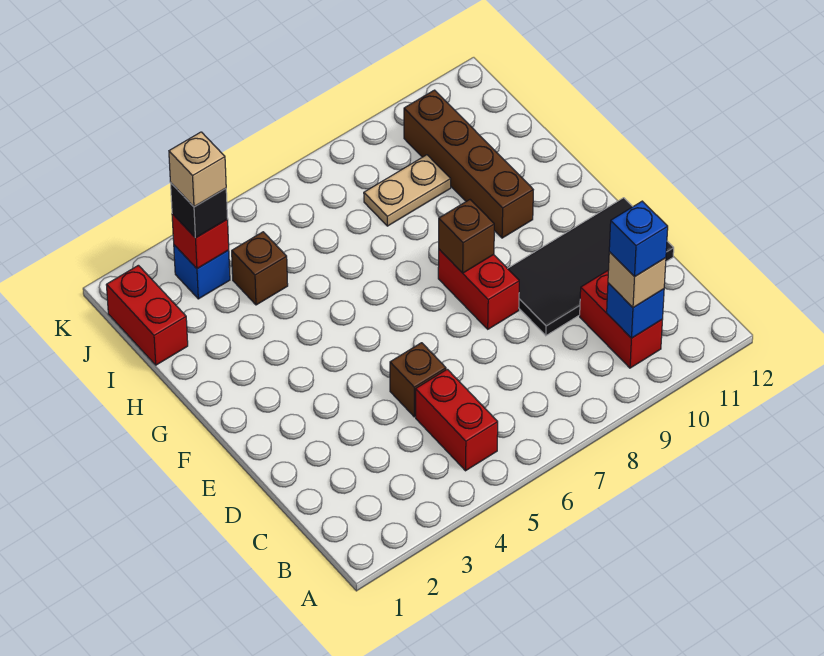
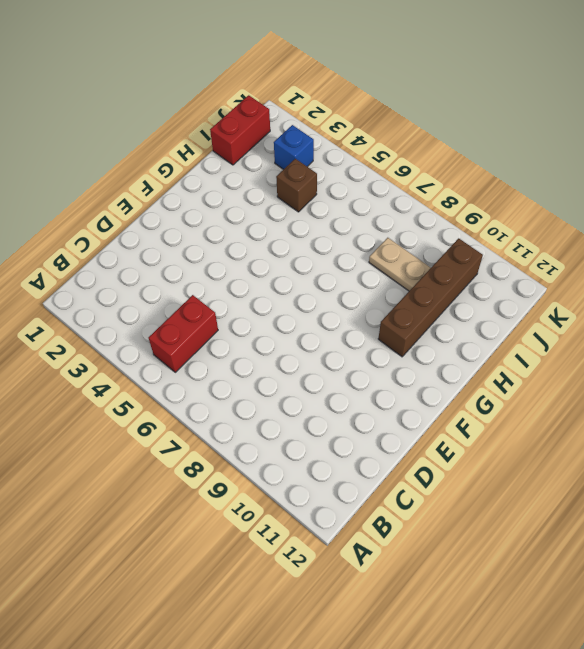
none -> red brick B10:C10 level 1
none -> brown brick D5 level 1
none -> black tile D9:E12 level 1

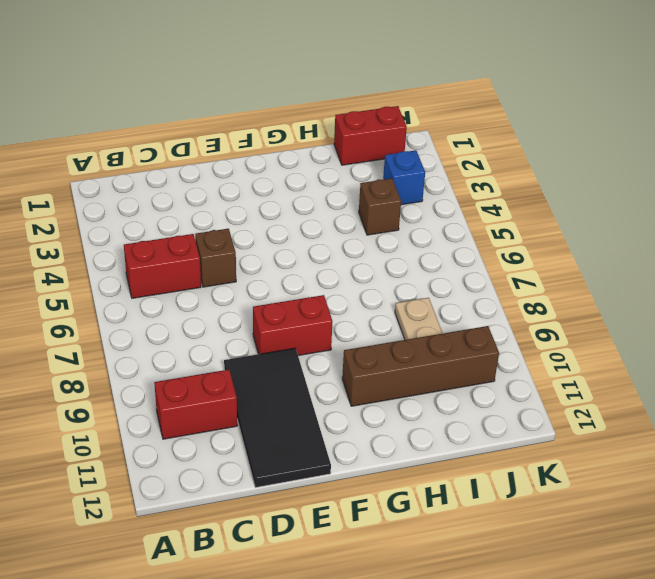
none -> blue brick B10 level 2
none -> brown brick F8 level 2
none -> red brick J3 level 2

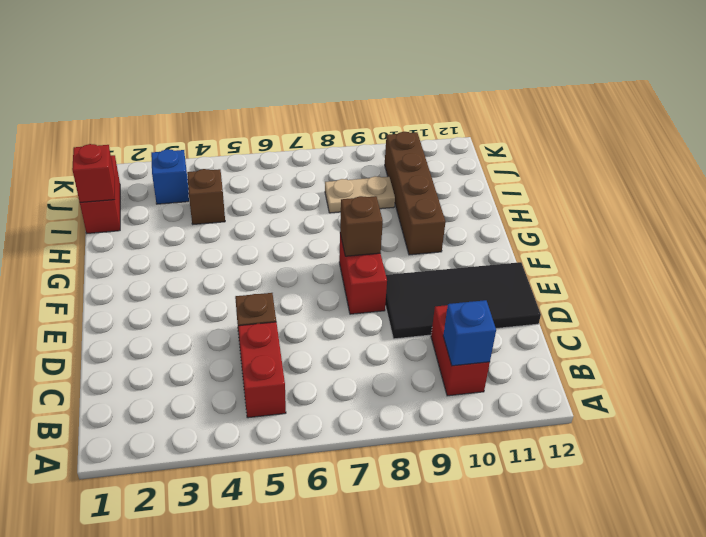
red brick I1 level 2 -> red brick J3 level 2
none -> tan brick B10 level 3
none -> black brick J3 level 3
none -> blue brick B10 level 4

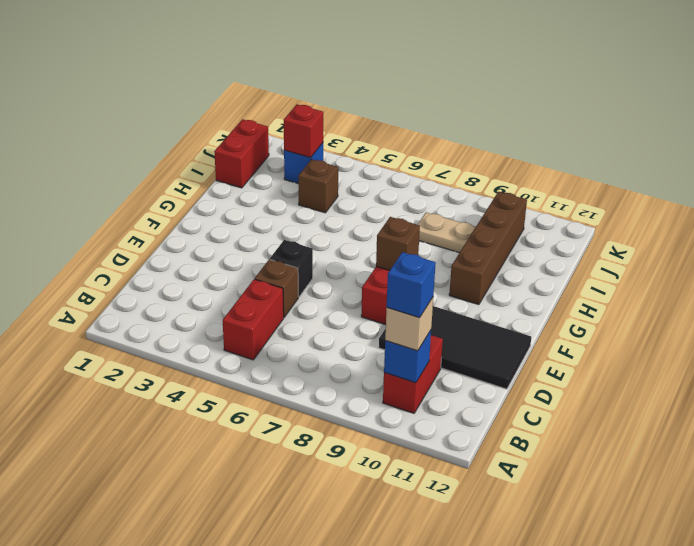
black brick E5 level 1 -> black brick J3 level 3
none -> tan brick J3 level 4

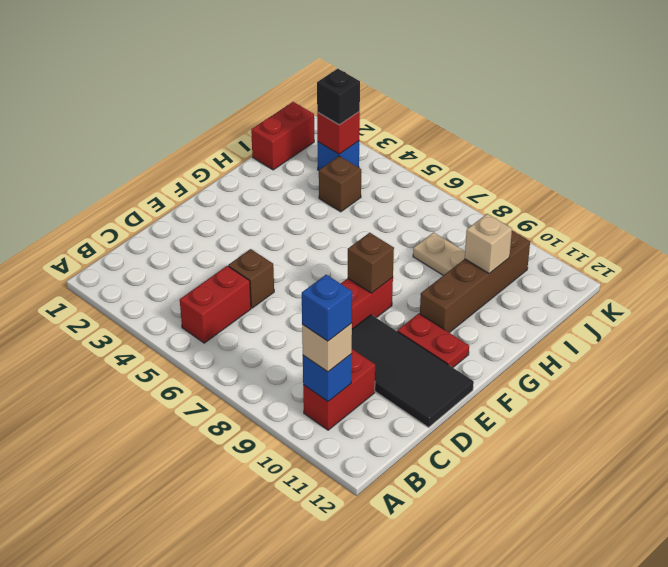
red plate F10:F11 level 1 -> none
tan brick I10 level 2 -> tan brick J3 level 4

